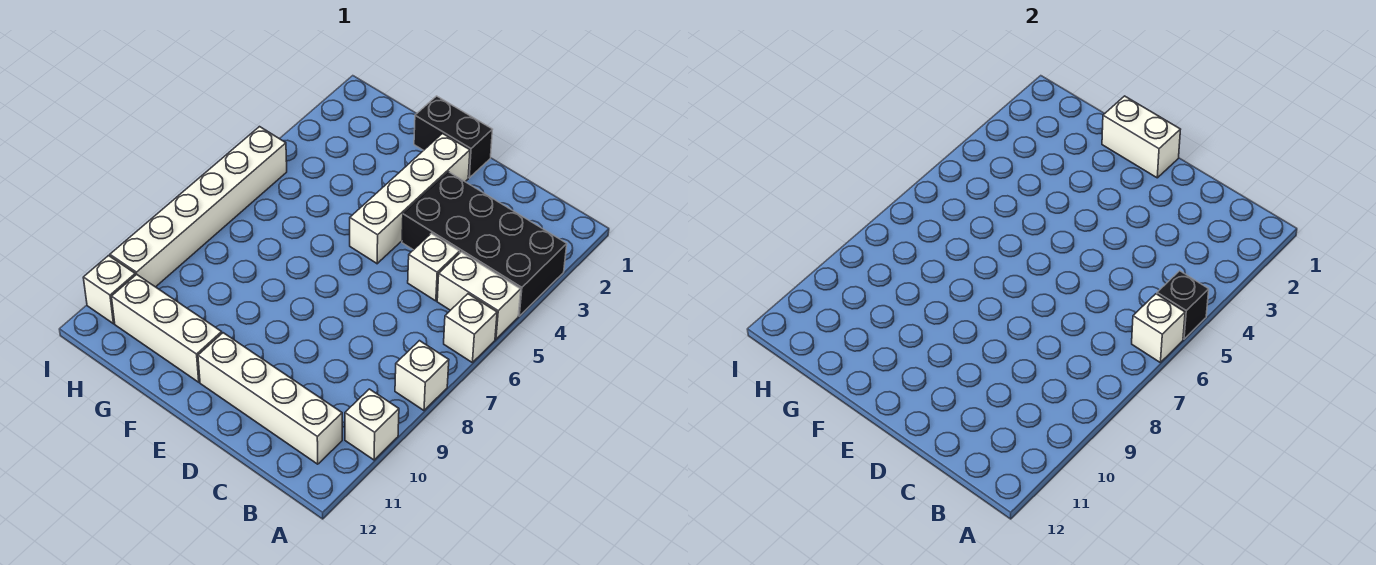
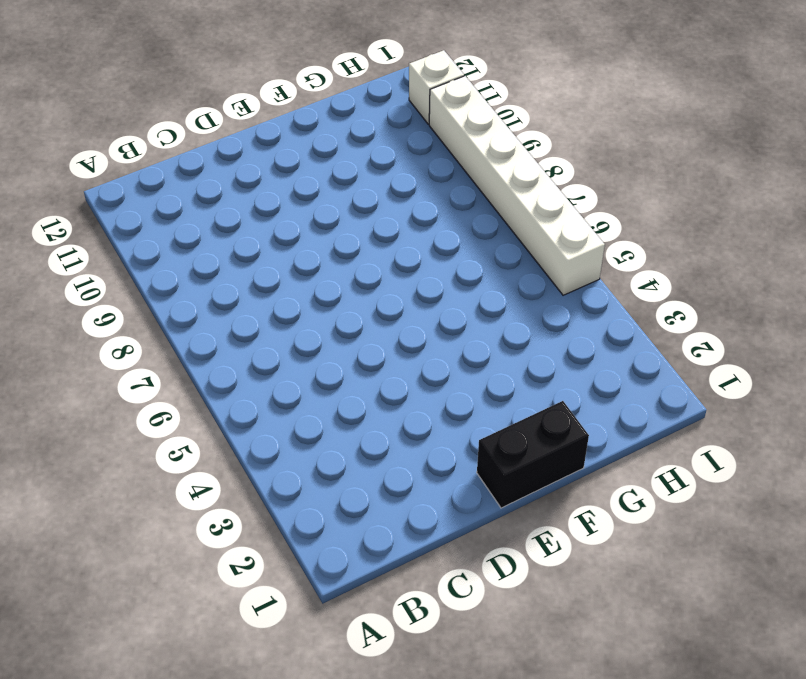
none -> black brick A3:D4 level 1
none -> white brick A5:B5 level 1
none -> white brick A6 level 1

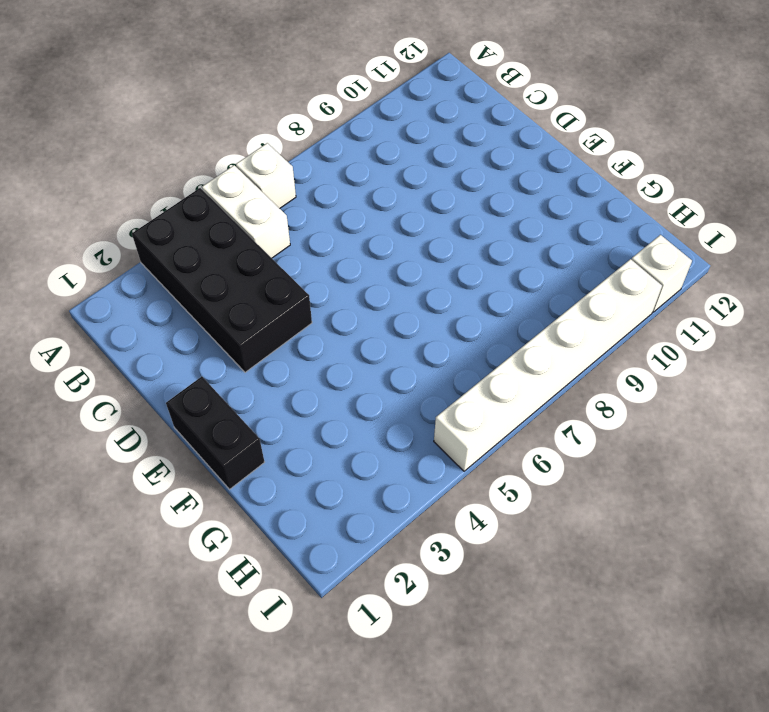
none -> white brick A8 level 1
none -> white brick A10 level 1
none -> white brick B11:E11 level 1

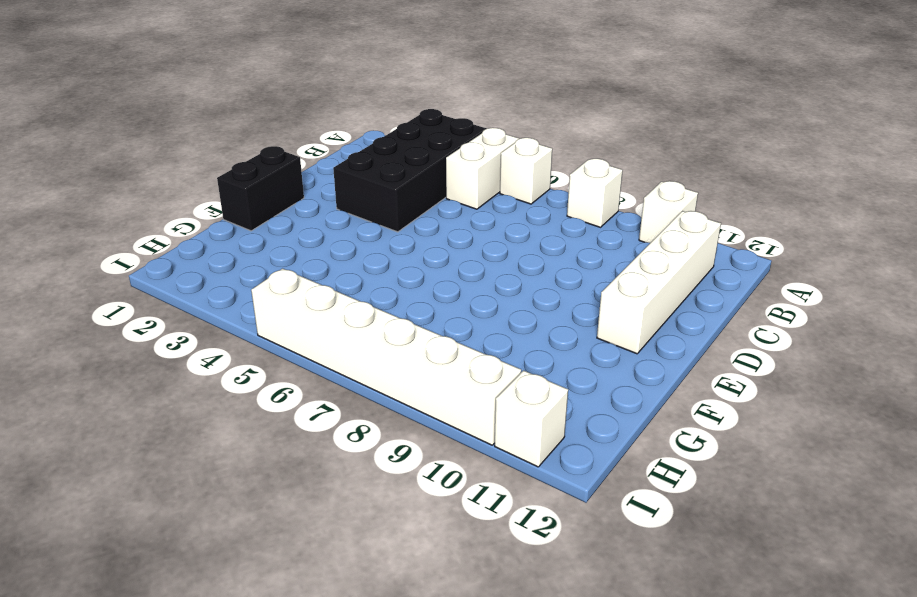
none -> white brick C5 level 1
none -> white brick E2:E5 level 1
none -> white brick F11:H11 level 1

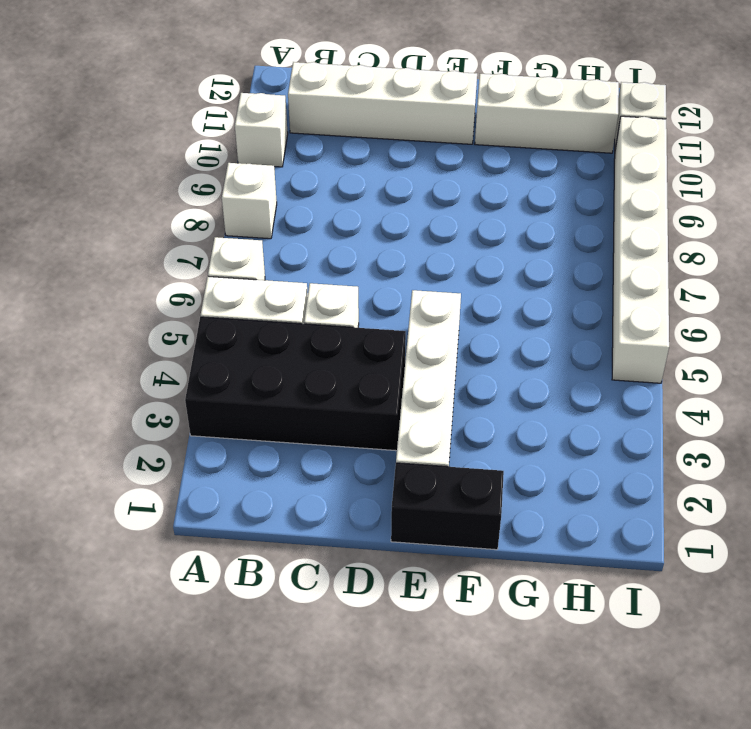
none -> black brick A5 level 2
none -> white brick A6 level 2
none -> white brick E1:F1 level 2

